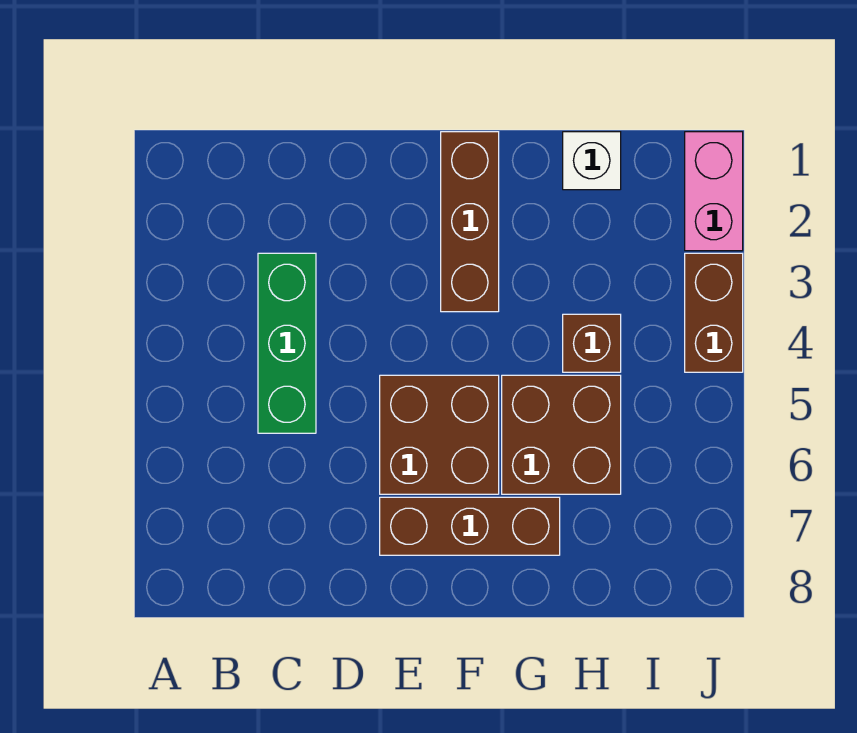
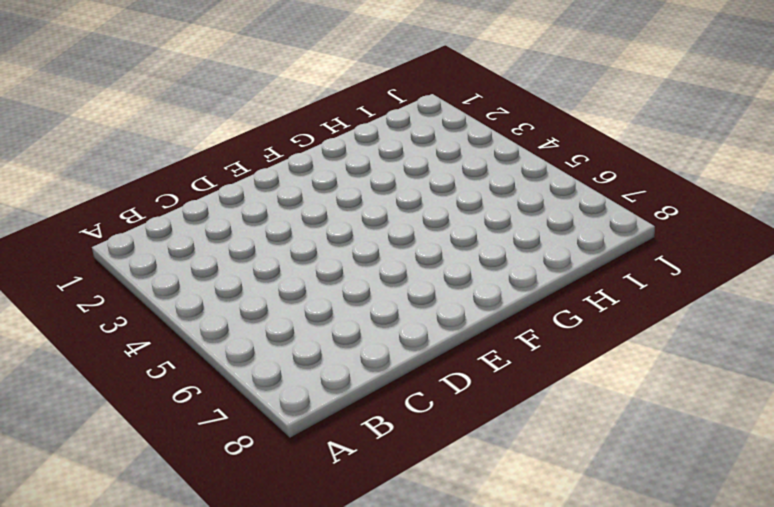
none -> green brick C3:C5 level 1
none -> brown brick E5:F6 level 1

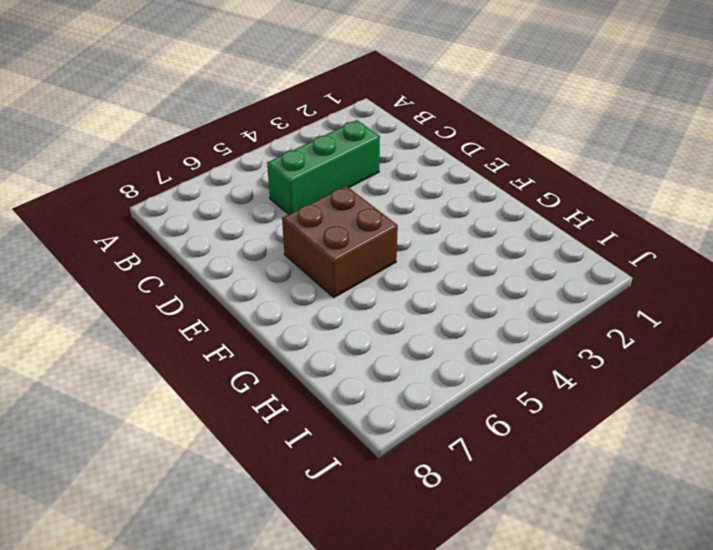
none -> brown brick E7:G7 level 1
none -> brown brick F1:F3 level 1

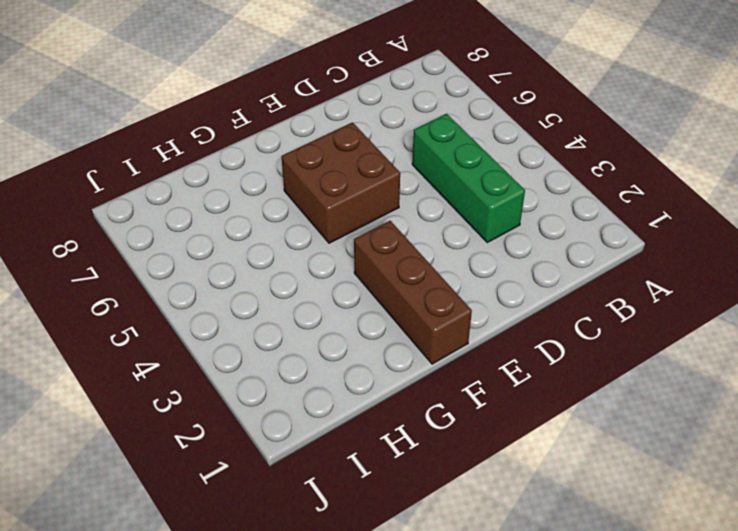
none -> brown brick E7:G7 level 1
none -> brown brick G5:H6 level 1

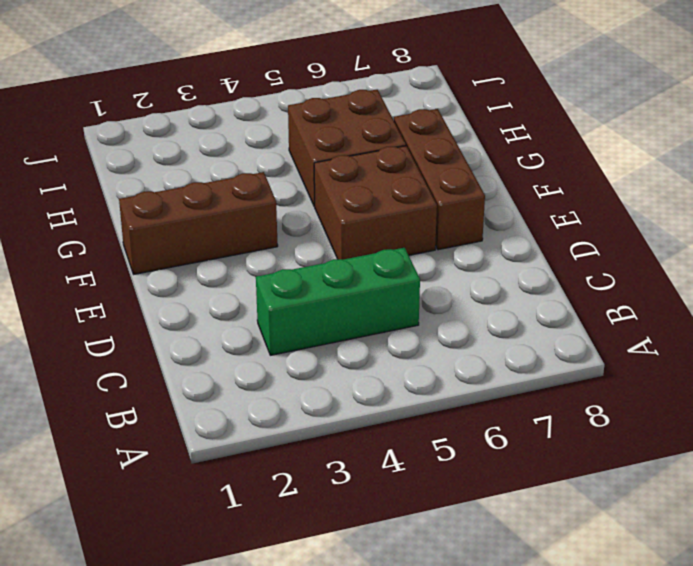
none -> white brick H1 level 1
none -> brown brick H4 level 1

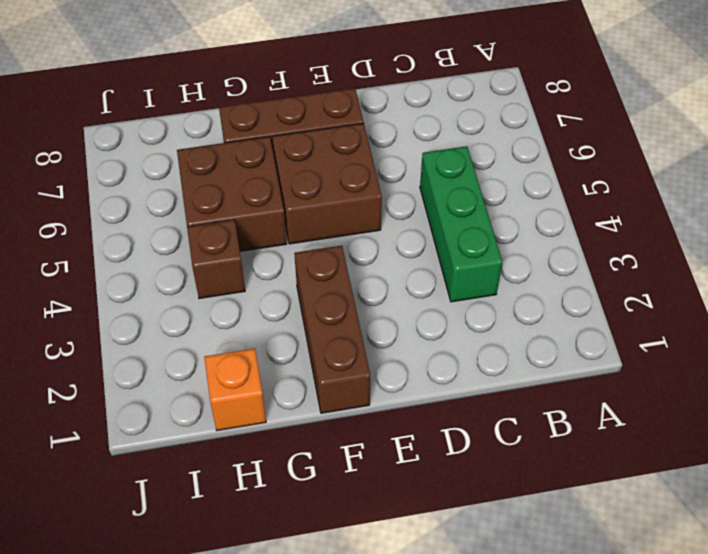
orange brick H1 level 1 -> white brick H1 level 1
none -> pink brick J1:J2 level 1
none -> brown brick J3:J4 level 1

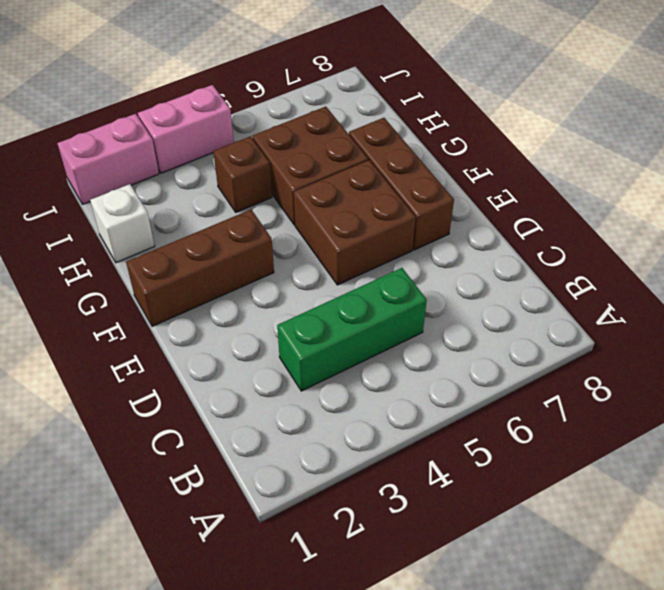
pink brick J3:J4 level 1 -> brown brick J3:J4 level 1

